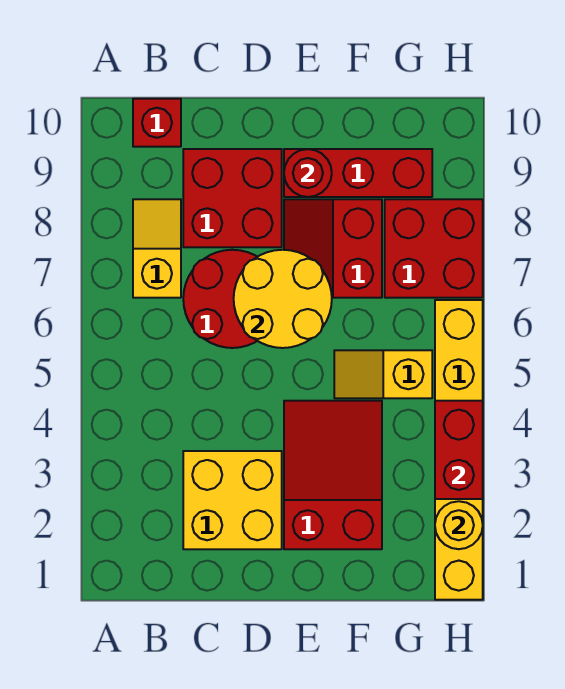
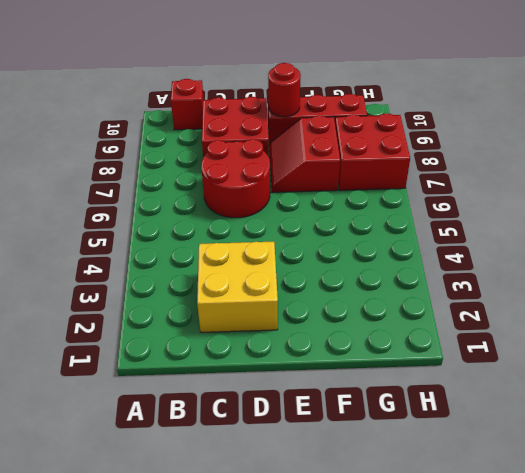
none -> yellow slope B7:B8 level 1 top 7
none -> red slope E2:F4 level 1 top 2
none -> yellow slope F5:G5 level 1 top G

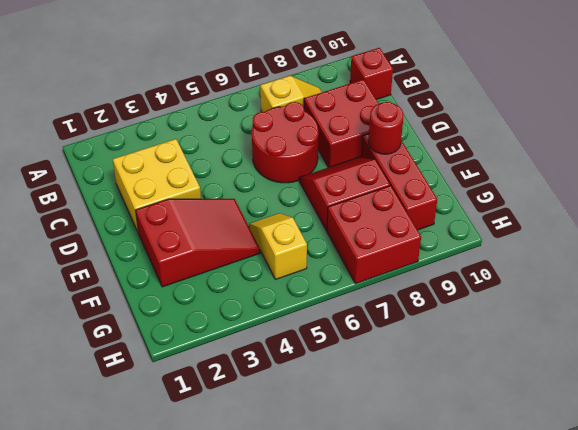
none -> yellow brick H1:H6 level 1
none -> yellow round brick D6:E7 level 2
none -> yellow round brick H2 level 2

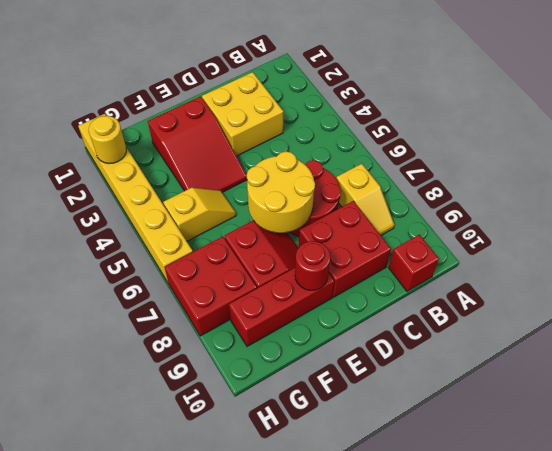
none -> red brick H3:H4 level 2

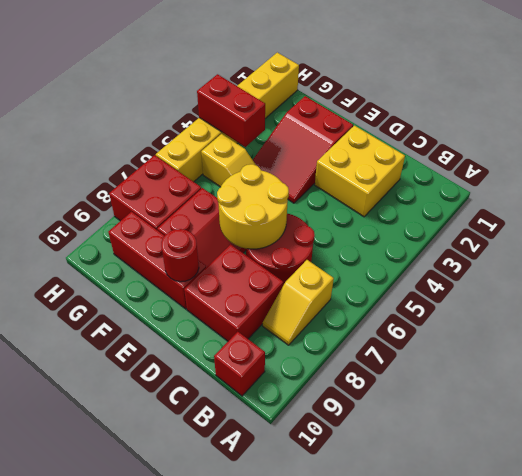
red brick G4:H4 level 2 -> red brick H3:H4 level 2
none -> yellow round brick H2 level 2

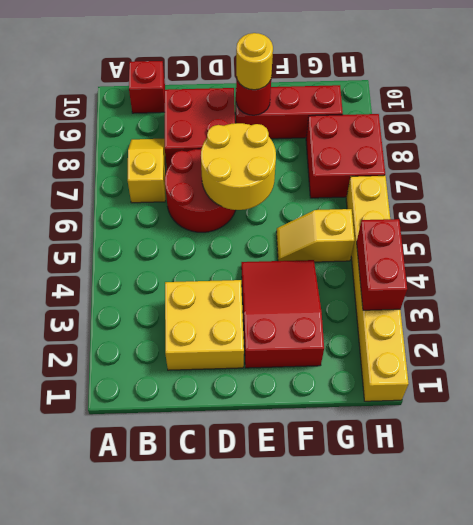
yellow round brick E9 level 3 -> yellow round brick H2 level 2
none -> red slope E7:F8 level 1 top F

